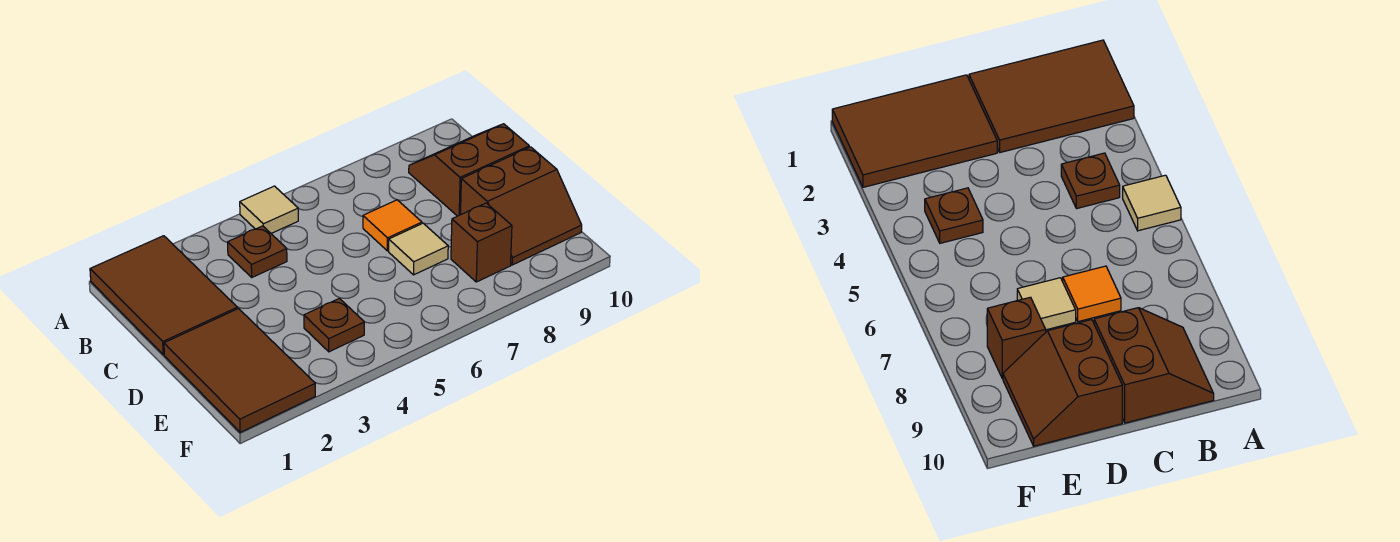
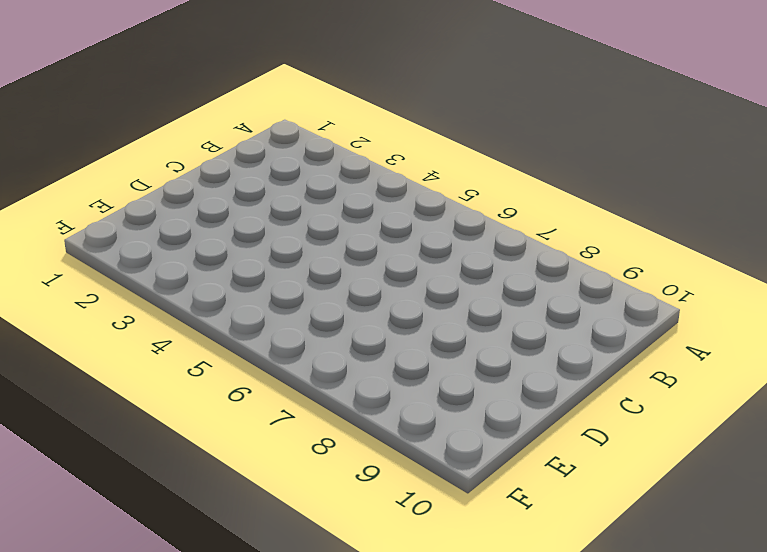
none -> brown tile A1:C2 level 1
none -> tan tile A5 level 1

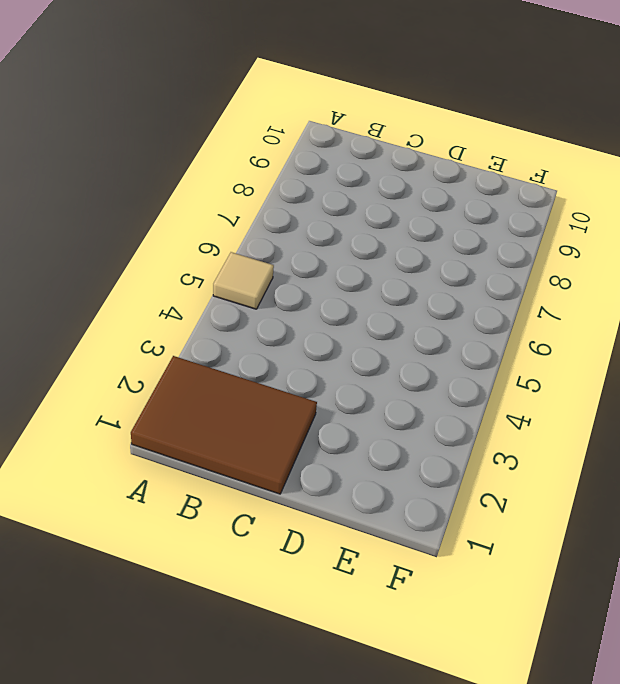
none -> brown plate B4 level 1
none -> brown slope B9:C10 level 1 top C

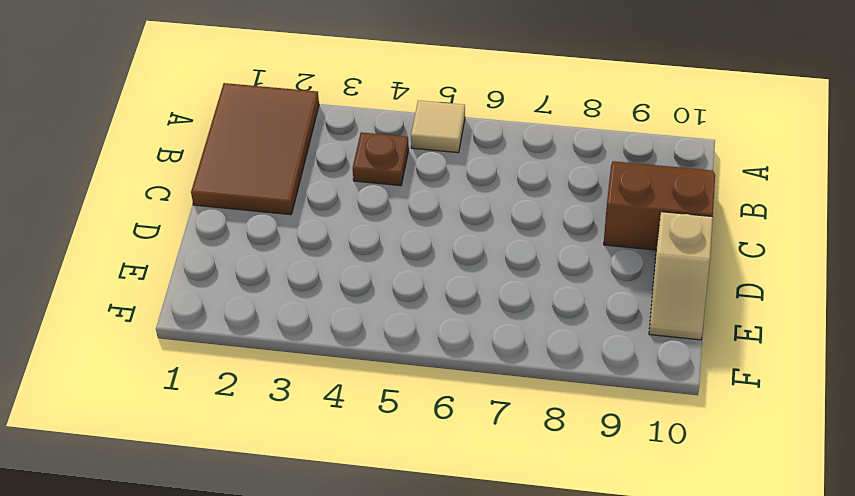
tan slope D10:E10 level 1 top D -> brown slope D9:E10 level 1 top D
none -> orange tile C7 level 1
none -> brown tile D1:F2 level 1

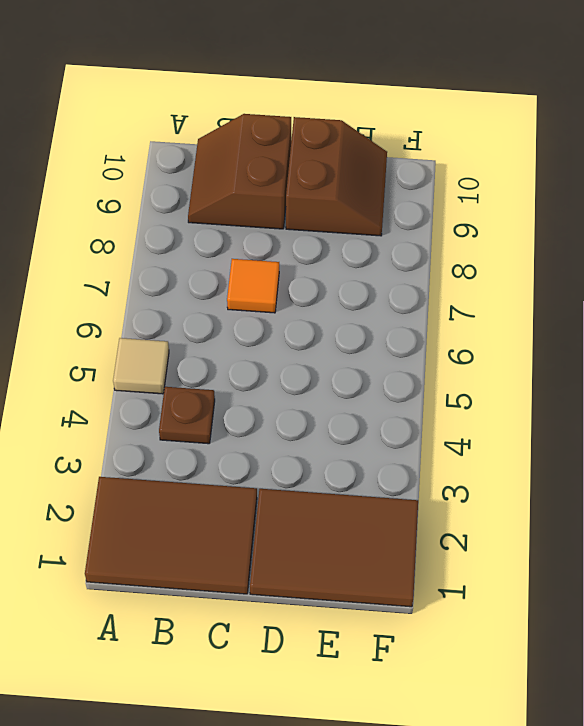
none -> tan tile D7 level 1
none -> brown plate E4 level 1

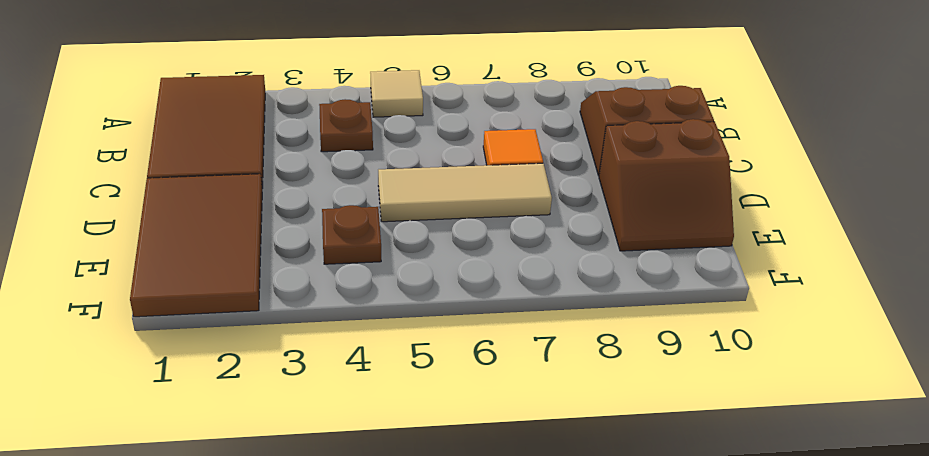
tan tile D5:D7 level 1 -> tan tile D7 level 1
none -> brown brick E8 level 1

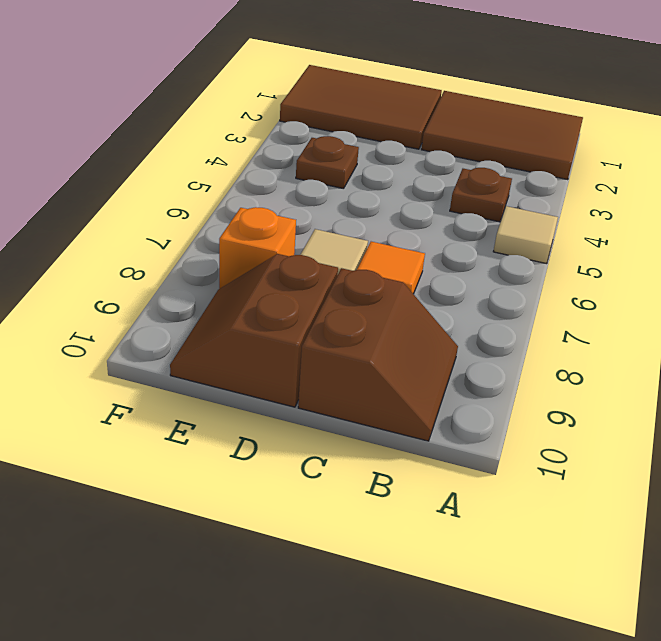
orange brick E8 level 1 -> brown brick E8 level 1

